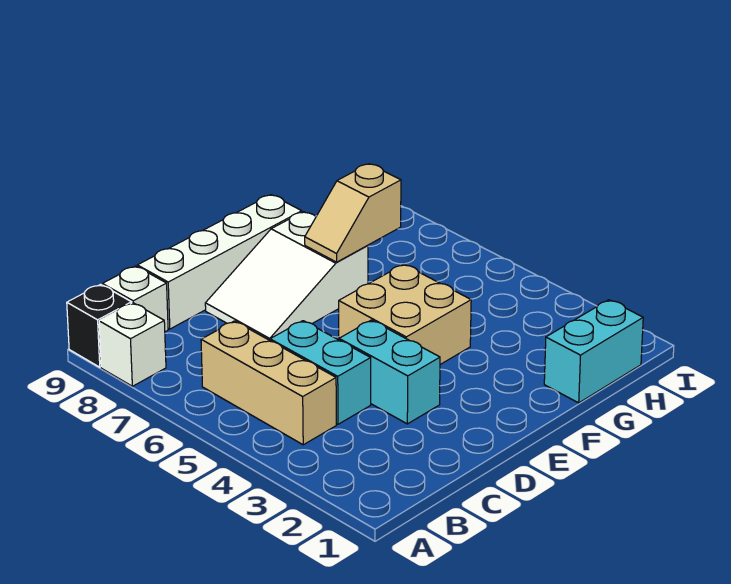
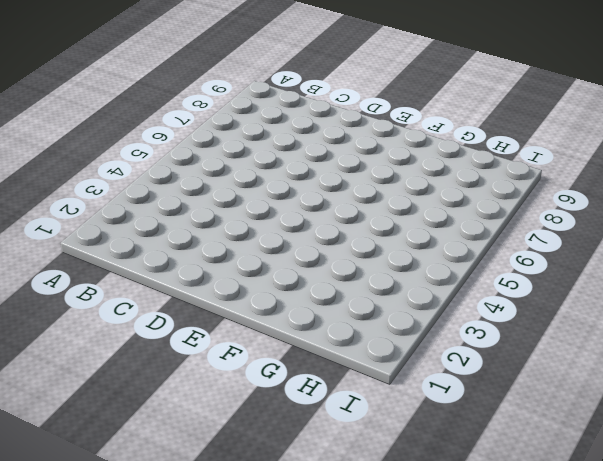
none -> white brick A8 level 1
none -> black brick A9 level 1

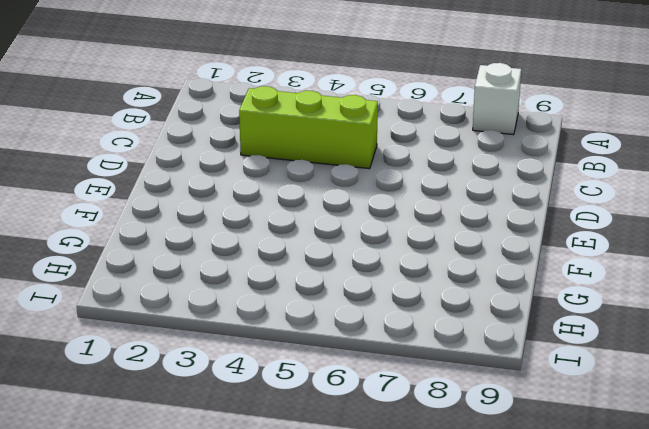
lime brick C3:C5 level 1 -> cyan brick C4:C5 level 1
none -> black brick A9 level 1
none -> tan brick B4:B6 level 1

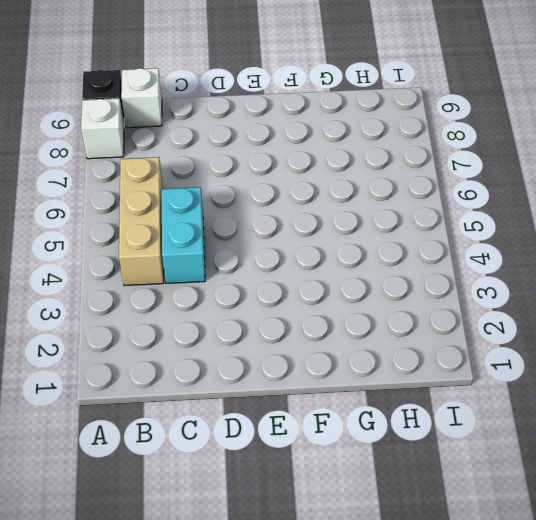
none -> white brick C9:F9 level 1
none -> cyan brick D3:D4 level 1

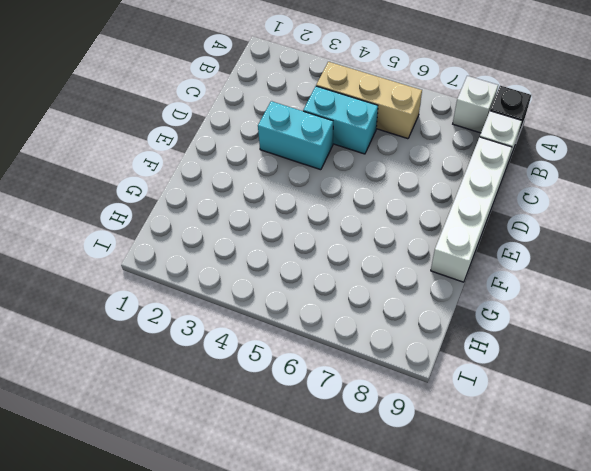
none -> white slope D7:F8 level 1 top F
none -> tan brick E4:F5 level 1

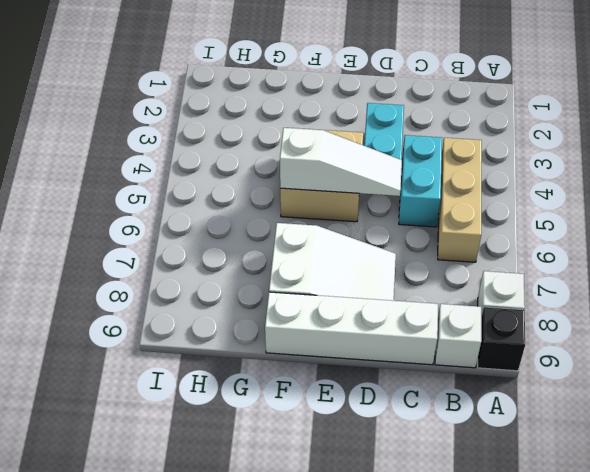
white slope D5:F5 level 2 top F -> none
none -> cyan brick G1:H1 level 1
none -> tan slope F7:G7 level 2 top G

